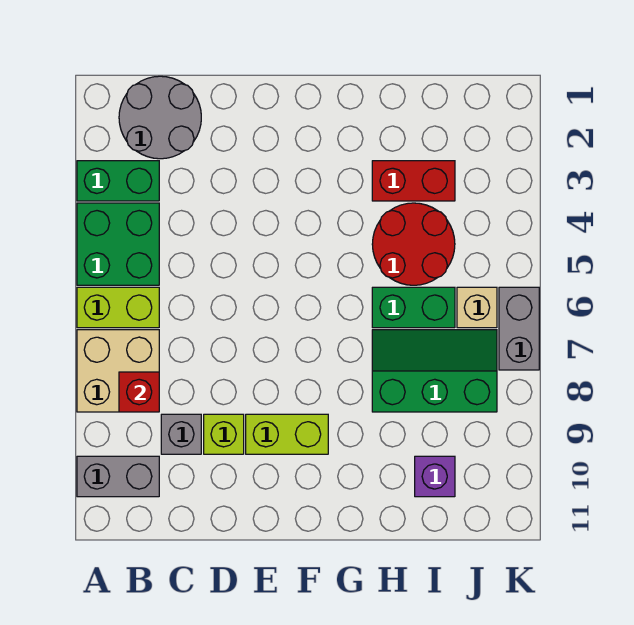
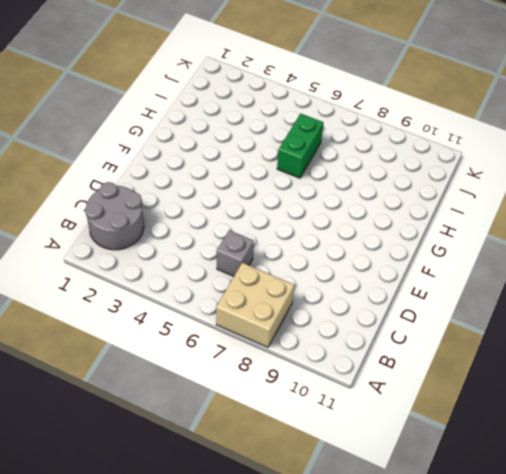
grey brick C6 level 1 -> grey brick C9 level 1
none -> green brick A3:B3 level 1
none -> green brick A4:B5 level 1
none -> lime brick A6:B6 level 1

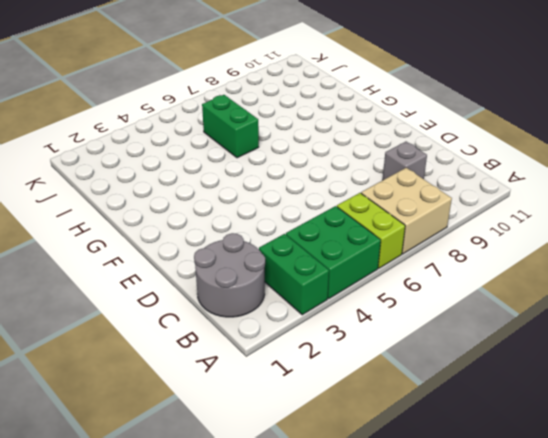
none -> grey brick A10:B10 level 1
none -> lime brick D9 level 1
none -> lime brick E9:F9 level 1

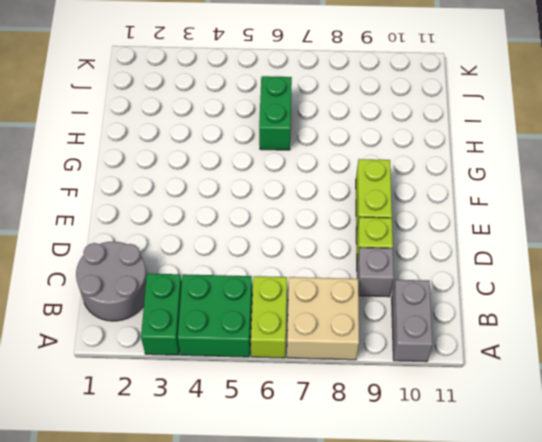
none -> red brick H3:I3 level 1
none -> red round brick H4:I5 level 1
none -> green slope H7:J8 level 1 top 8

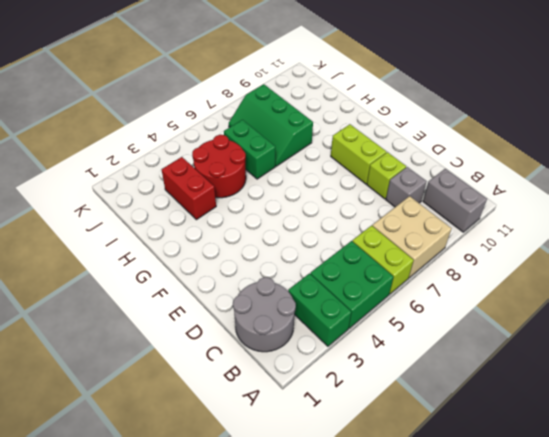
none -> purple brick I10 level 1
none -> tan brick J6 level 1
none -> grey brick K6:K7 level 1

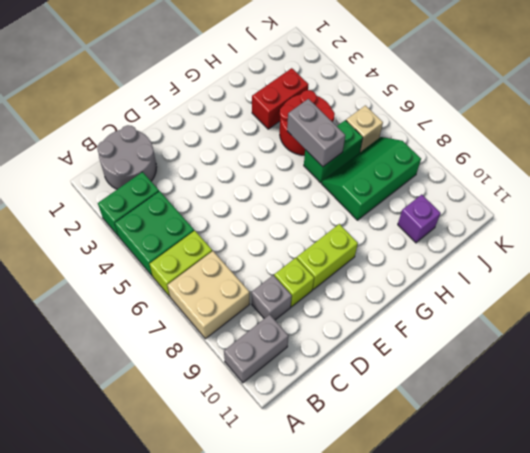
grey brick H5:H6 level 2 -> grey brick K6:K7 level 1
none -> red brick B8 level 2

